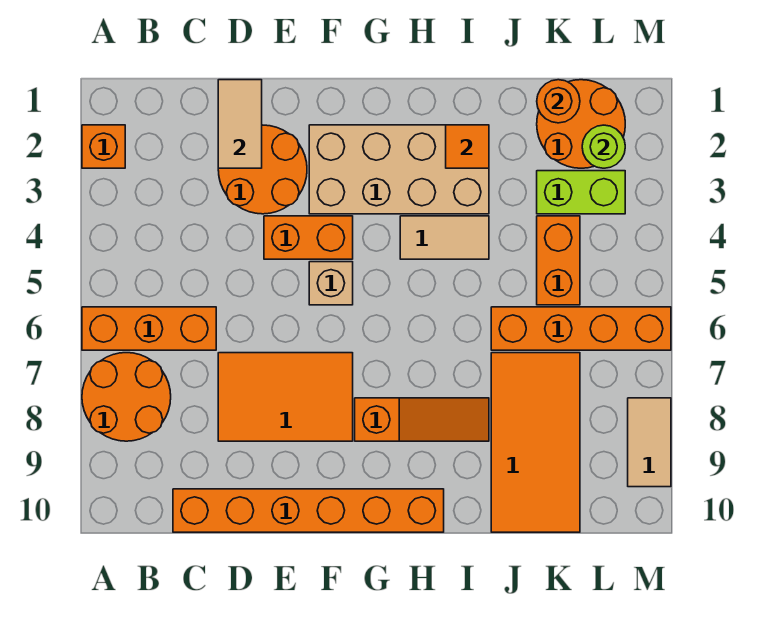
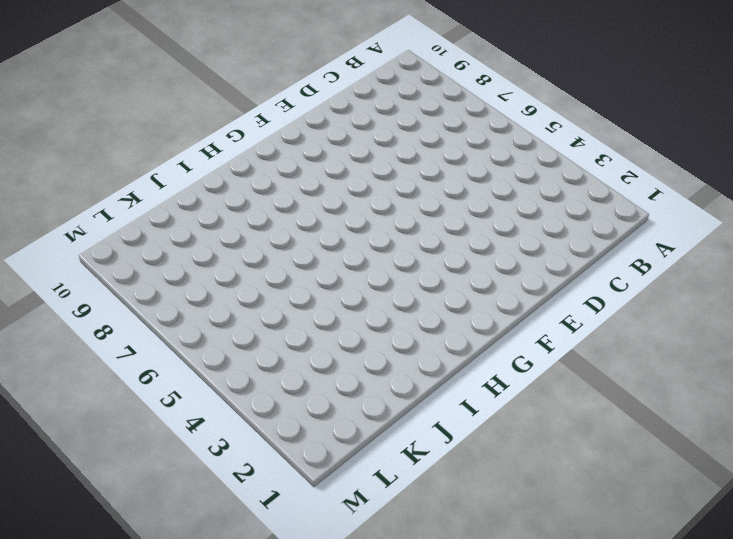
none -> orange brick A2 level 1
none -> orange brick A6:C6 level 1
none -> orange round brick A7:B8 level 1

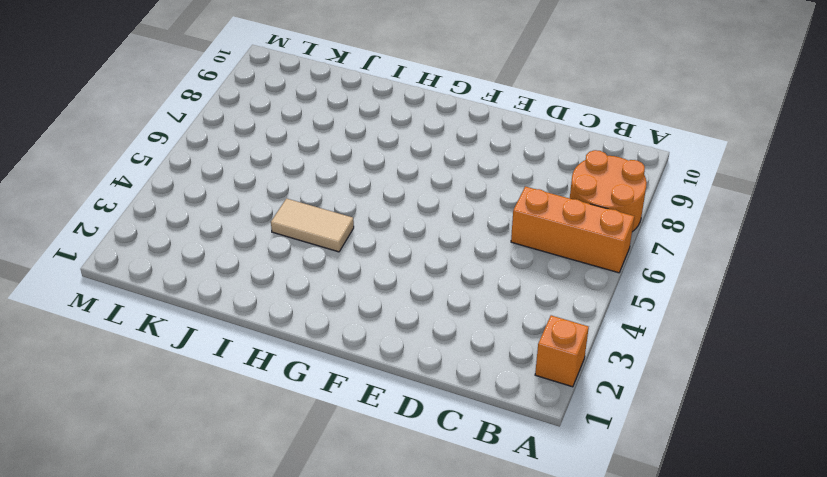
none -> orange brick C10:H10 level 1
none -> orange round brick D2:E3 level 1
none -> orange tile D7:F8 level 1

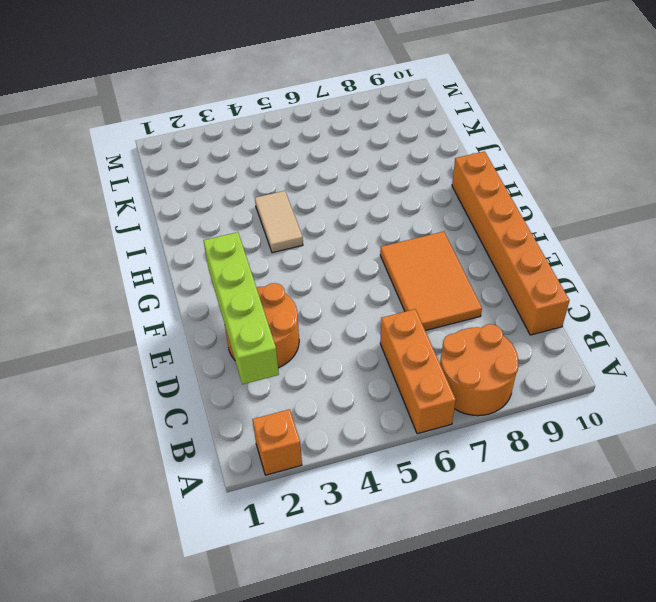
lime brick C2:F2 level 2 -> tan tile D1:D2 level 2
none -> orange brick E4:F4 level 1
none -> tan brick F2:I3 level 1
none -> tan brick F5 level 1

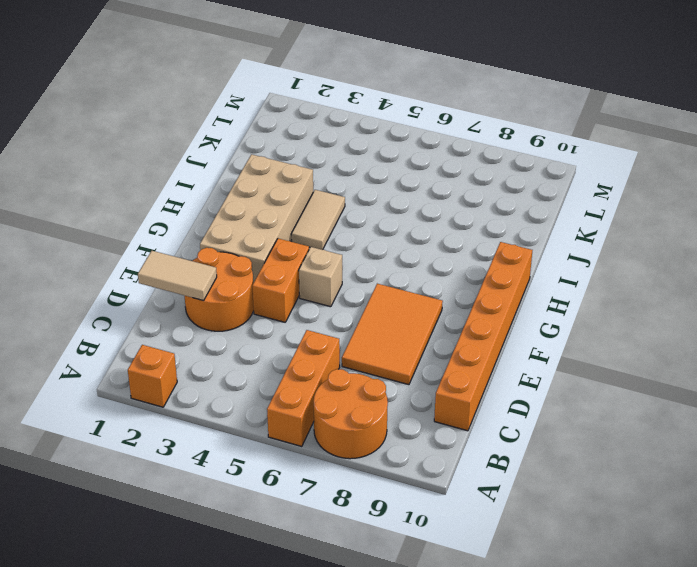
none -> orange slope G8:I8 level 1 top G
none -> orange brick J6:M6 level 1
none -> orange tile J7:K10 level 1

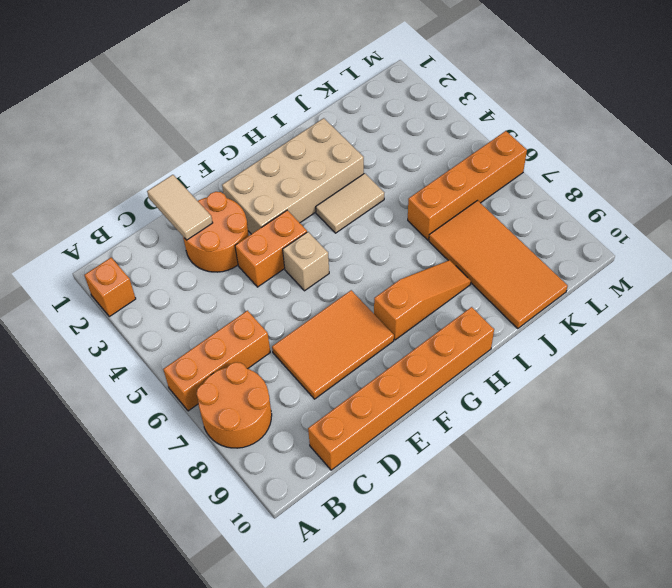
none -> orange round brick K1:L2 level 1
none -> lime brick K3:L3 level 1
none -> orange brick K4:K5 level 1

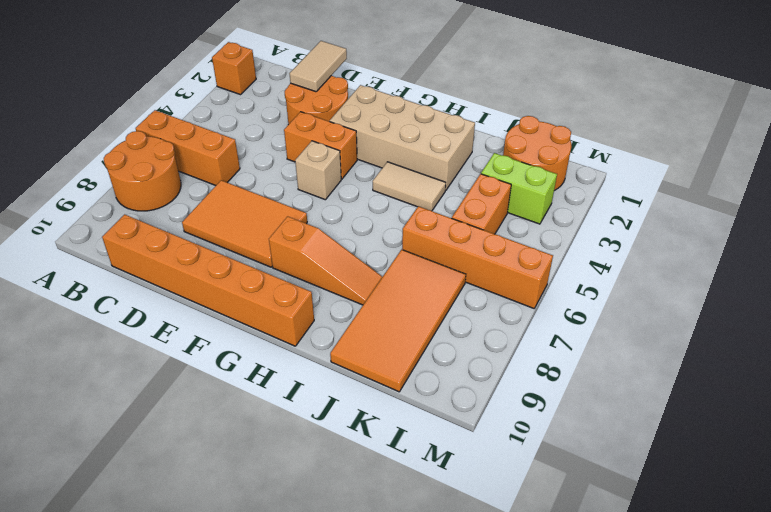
none -> tan tile M8:M9 level 1
none -> orange tile I2 level 2
none -> orange round brick K1 level 2

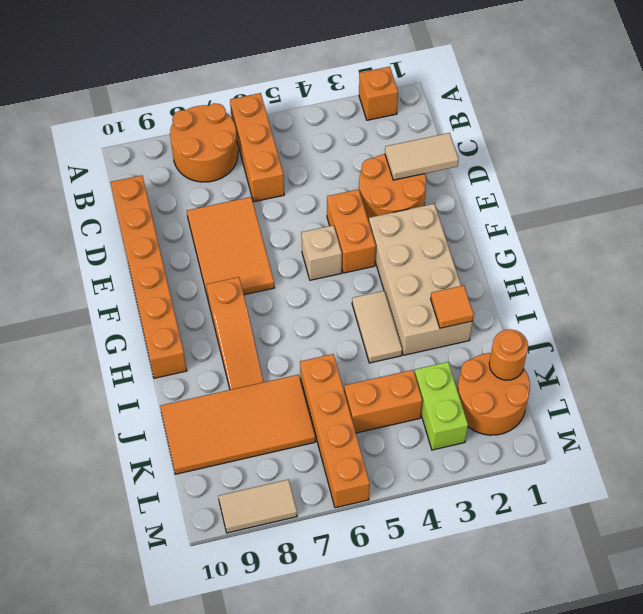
none -> lime round brick L2 level 2

